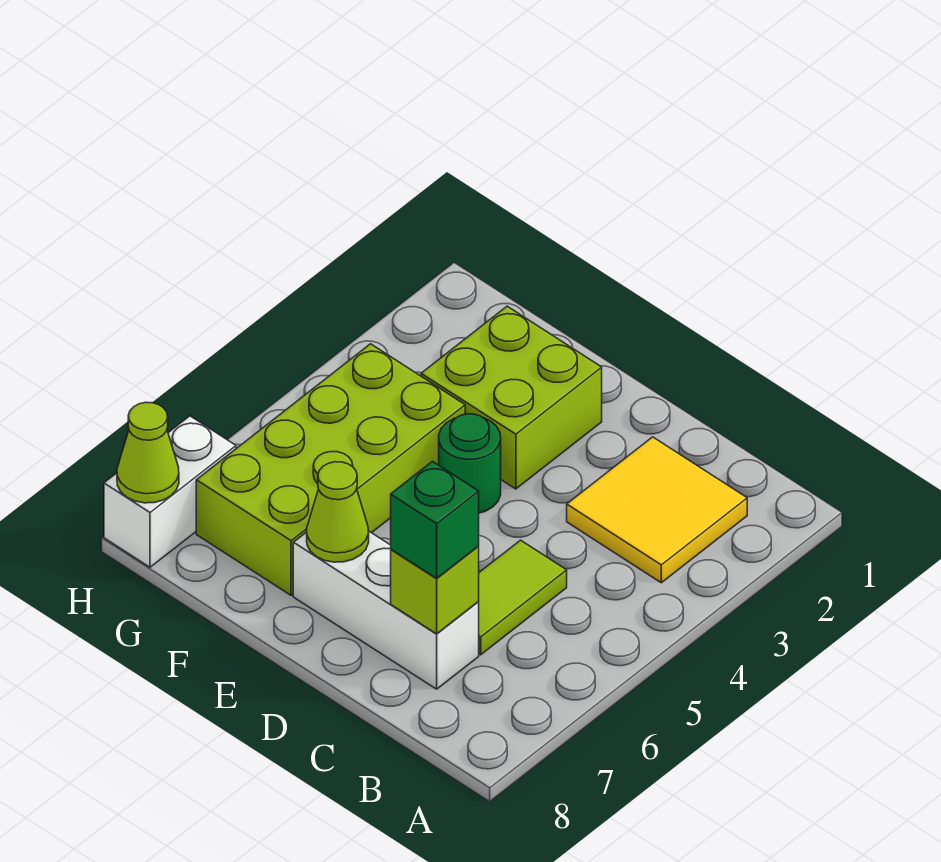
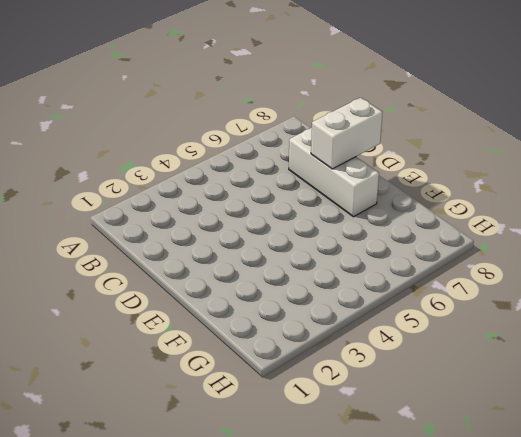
white brick D7:D8 level 2 -> white brick H7:H8 level 1
none -> yellow tile B2:C3 level 1
none -> lime tile C5:C6 level 1

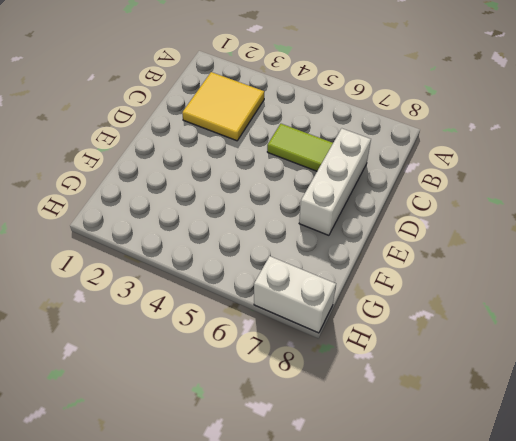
none -> lime brick E2:F3 level 1
none -> green round brick E4 level 1

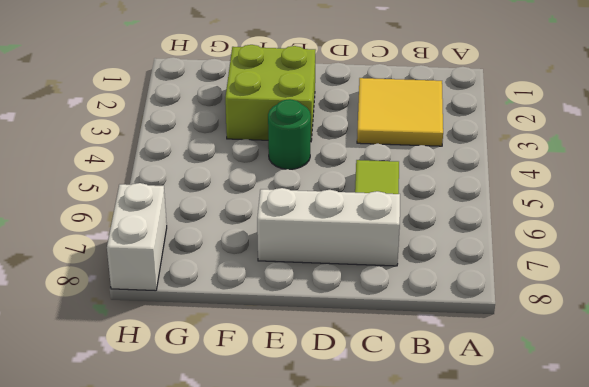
none -> lime brick F4:G7 level 1
none -> lime brick C7 level 2

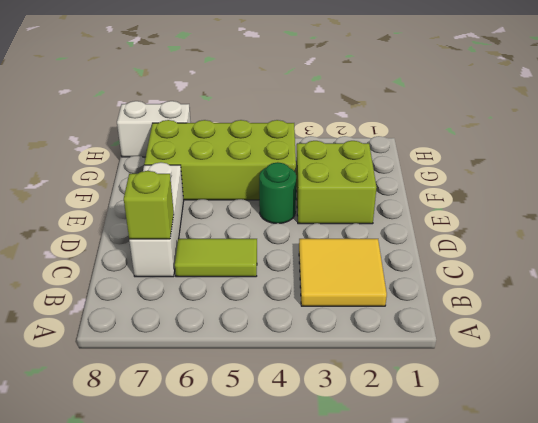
none -> lime cone E7 level 2
none -> lime cone H8 level 2

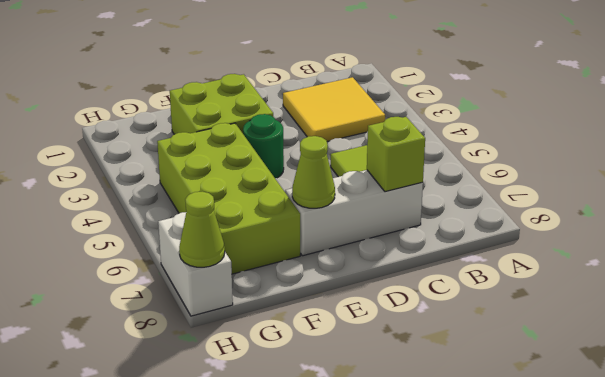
none -> green brick C7 level 3

